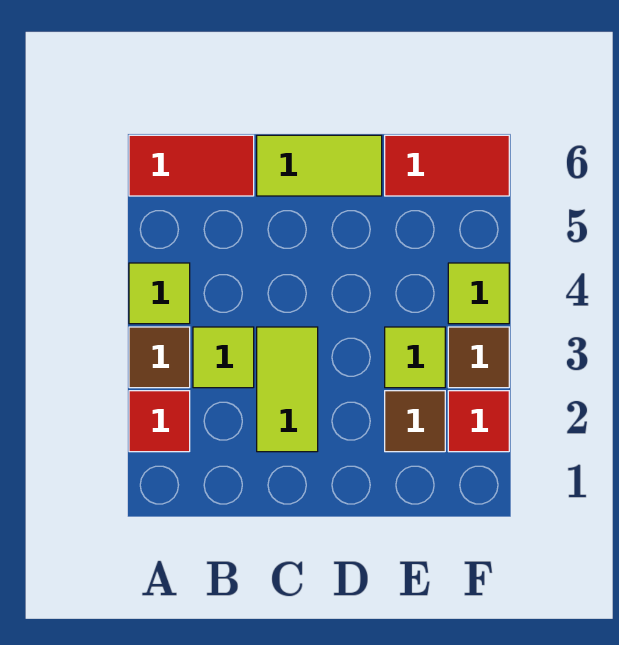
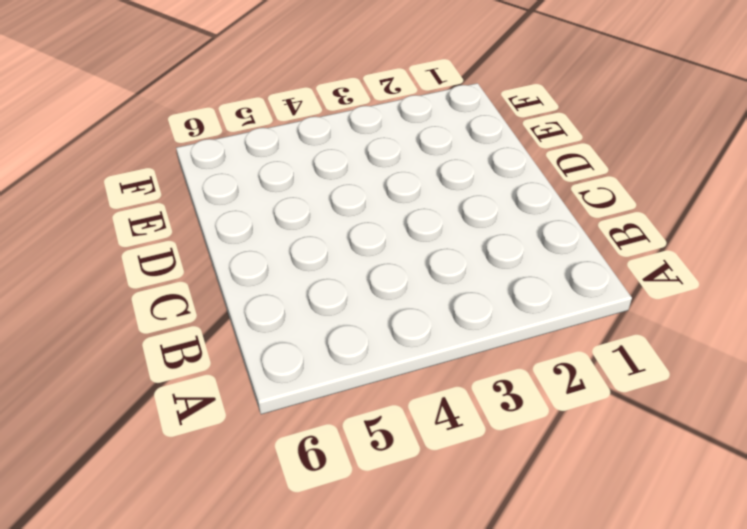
none -> red tile A2 level 1
none -> brown tile A3 level 1
none -> lime tile A4 level 1

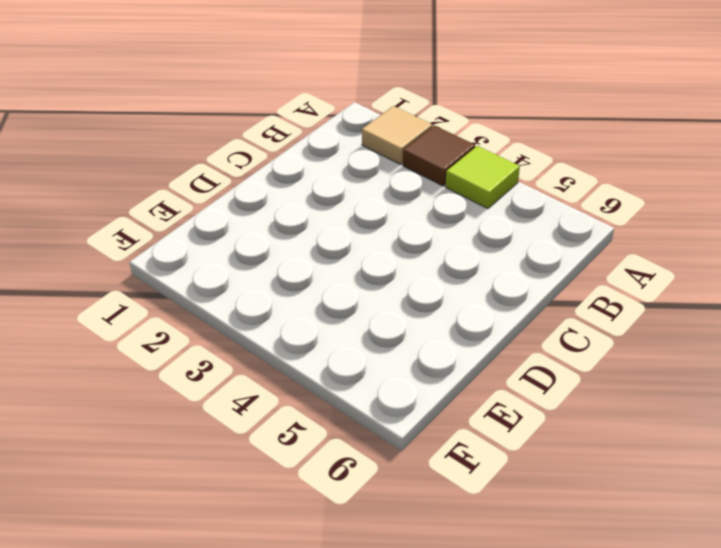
tan tile A2 level 1 -> red tile A2 level 1
none -> red tile A6:B6 level 1
none -> lime tile B3 level 1
none -> lime tile C2:C3 level 1

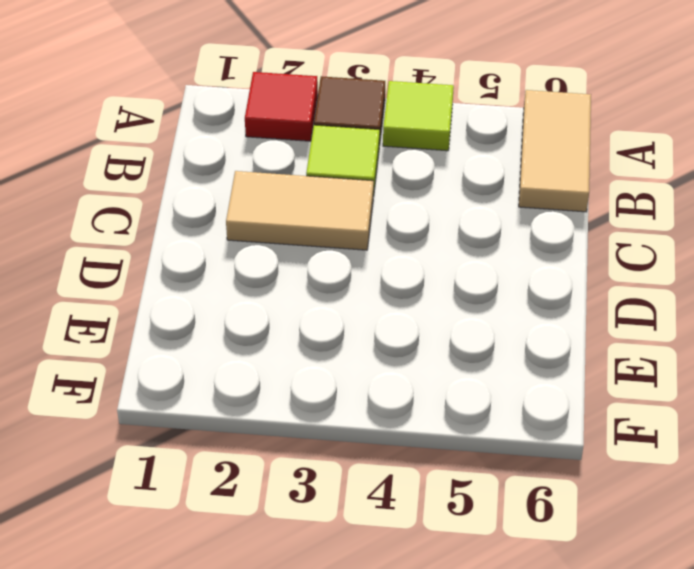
tan tile A6:B6 level 1 -> red tile A6:B6 level 1
tan tile C2:C3 level 1 -> lime tile C2:C3 level 1
none -> lime tile C6:D6 level 1
none -> brown tile E2 level 1
none -> lime tile E3 level 1

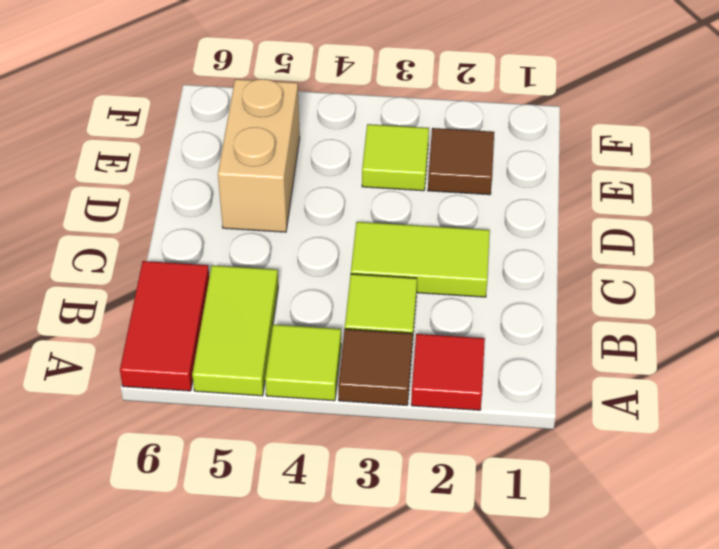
lime tile A5:B5 level 1 -> lime tile C6:D6 level 1
tan brick D5:E5 level 1 -> none
none -> red tile E6:F6 level 1
none -> red tile F2 level 1
none -> brown tile F3 level 1

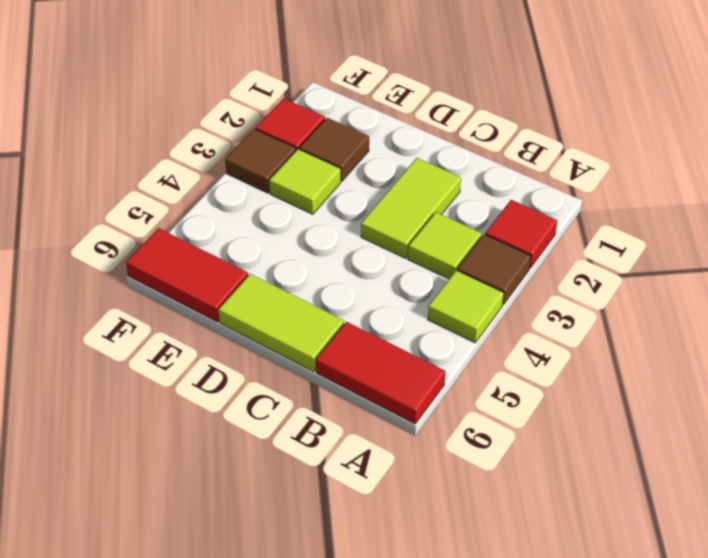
none -> lime tile F4 level 1

